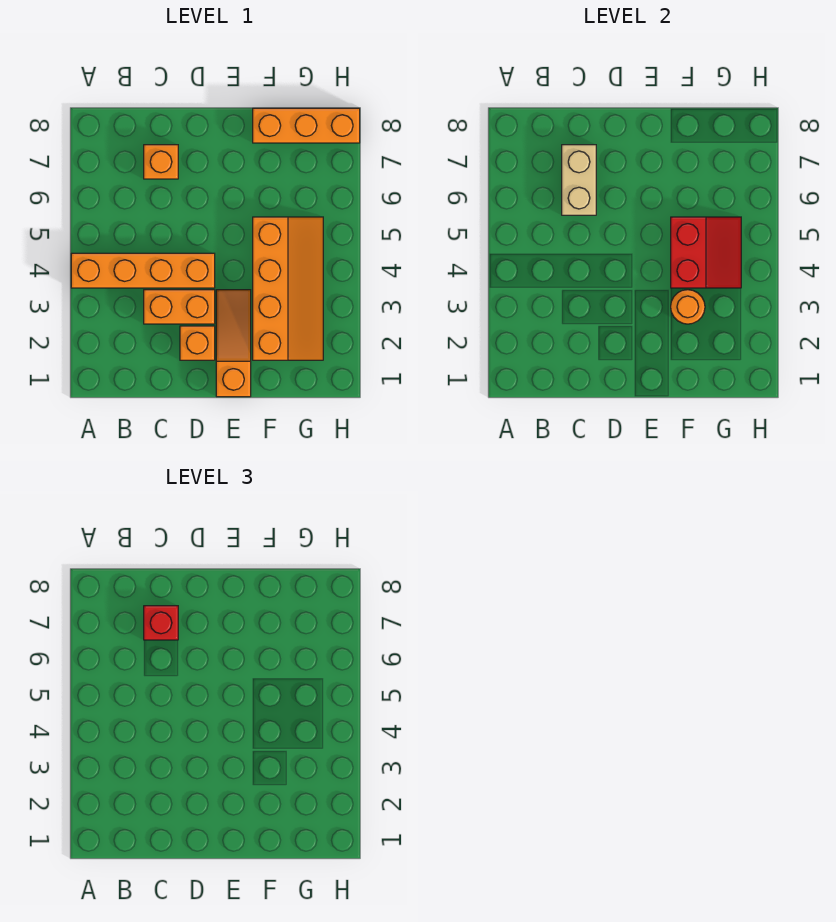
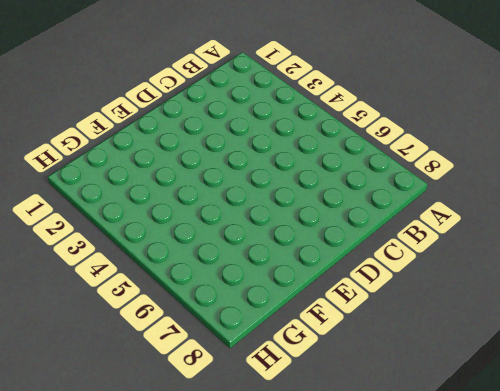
none -> orange brick A4:D4 level 1
none -> orange brick C3:D3 level 1

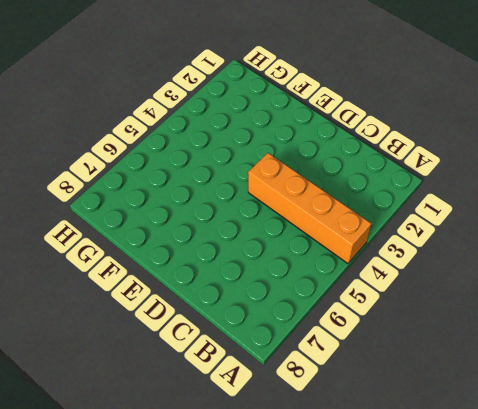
none -> orange brick C3:D3 level 1
none -> orange brick C7 level 1

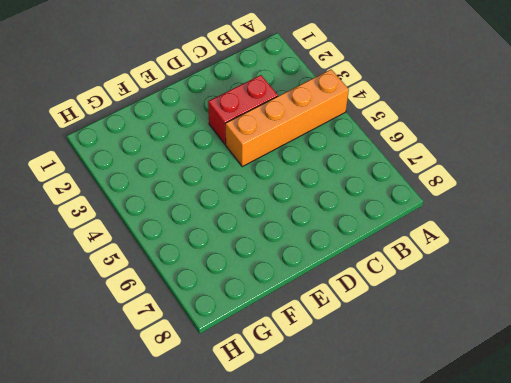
red brick C3:D3 level 1 -> orange brick C3:D3 level 1
none -> orange brick C7 level 1
none -> orange brick D2 level 1

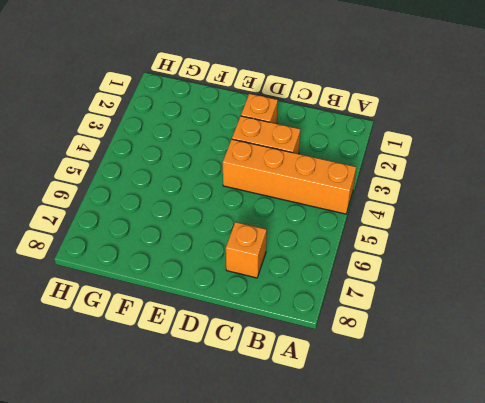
none -> orange slope E1:E3 level 1 top 1
none -> orange slope F2:G5 level 1 top F

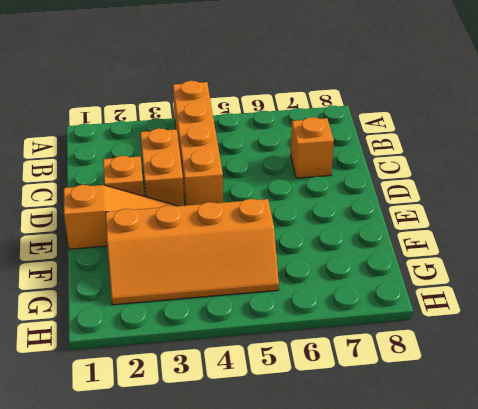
none -> orange brick F8:H8 level 1
none -> tan brick C6:C7 level 2

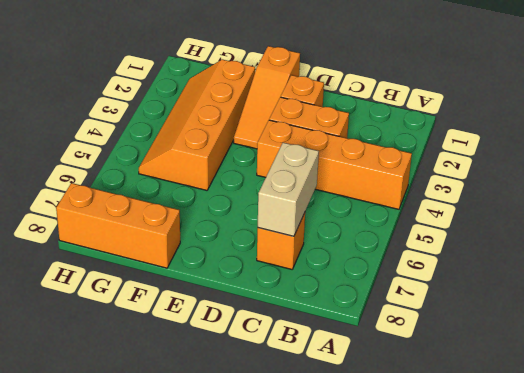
none -> orange round brick F3 level 2
none -> red slope F4:G5 level 2 top F

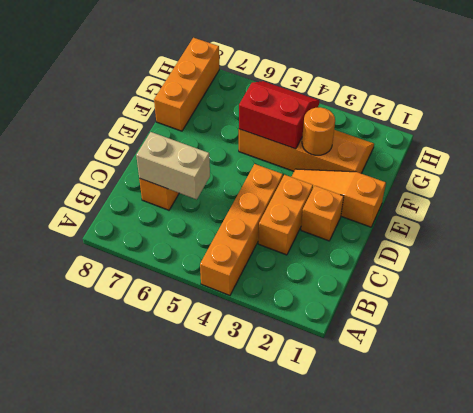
none -> red brick C7 level 3

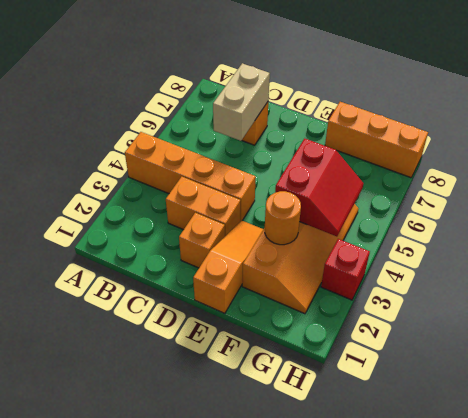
red brick H3 level 1 -> red brick C7 level 3

